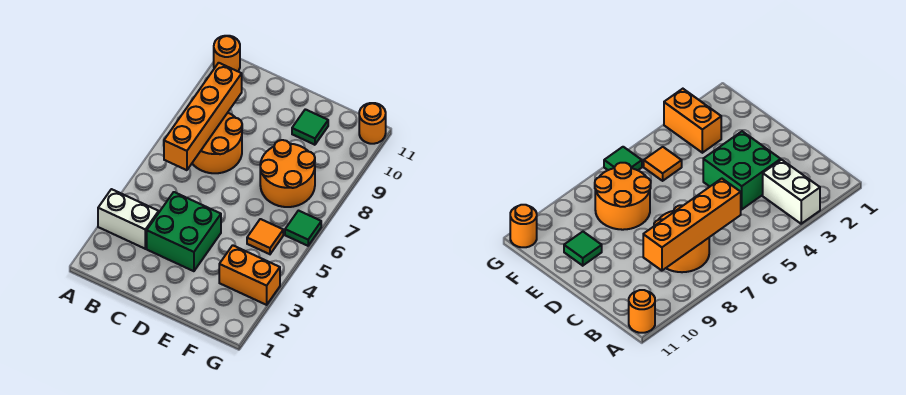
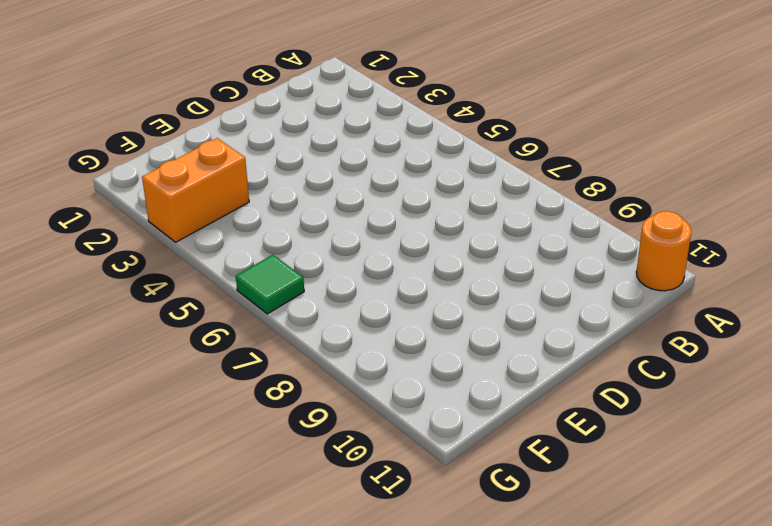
none -> white brick A3:B3 level 1
none -> orange round brick B7:C8 level 1

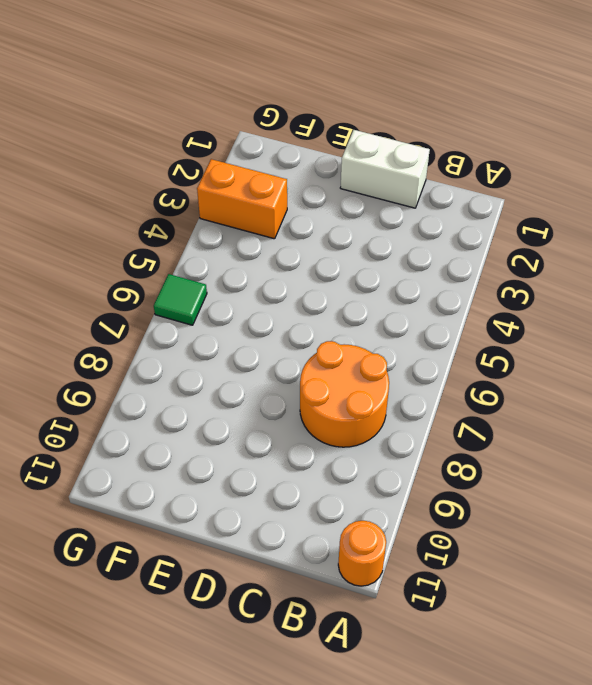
white brick C1:D1 level 1 -> white brick A3:B3 level 1
none -> green brick C3:D4 level 1
none -> orange round brick E7:F8 level 1

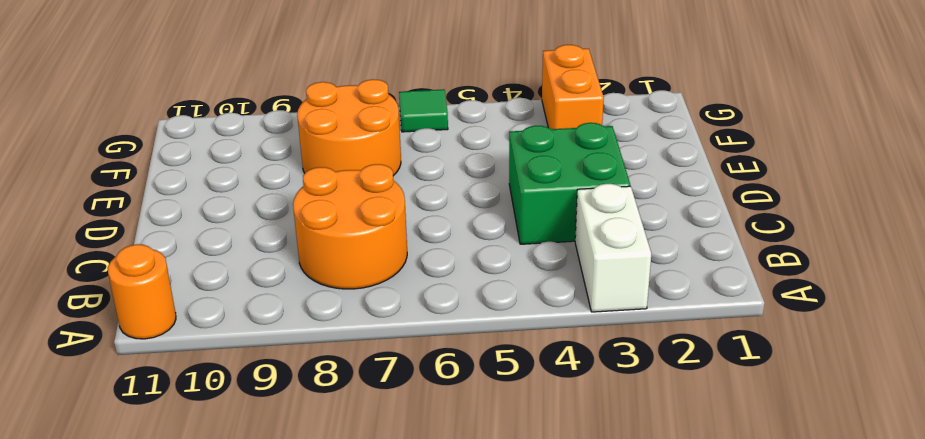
none -> green tile E10 level 1
none -> orange tile F5 level 1

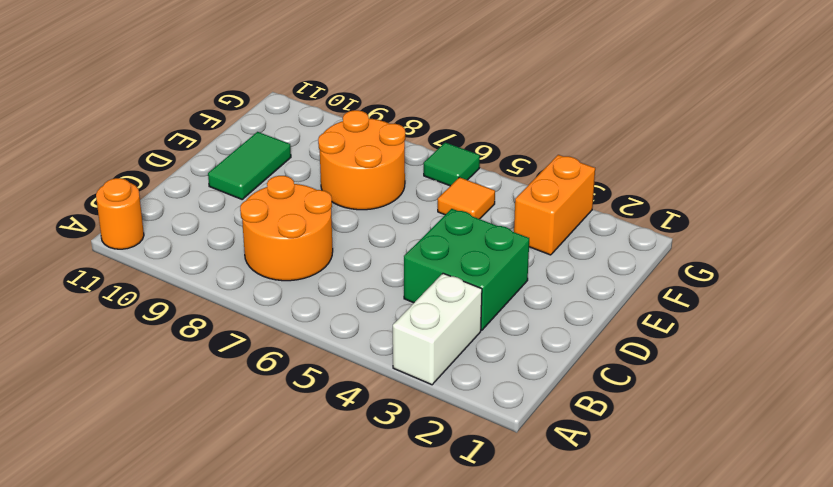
green tile D10:E10 level 1 -> green tile E10 level 1
none -> orange round brick G11 level 1
none -> orange brick B6:B9 level 2

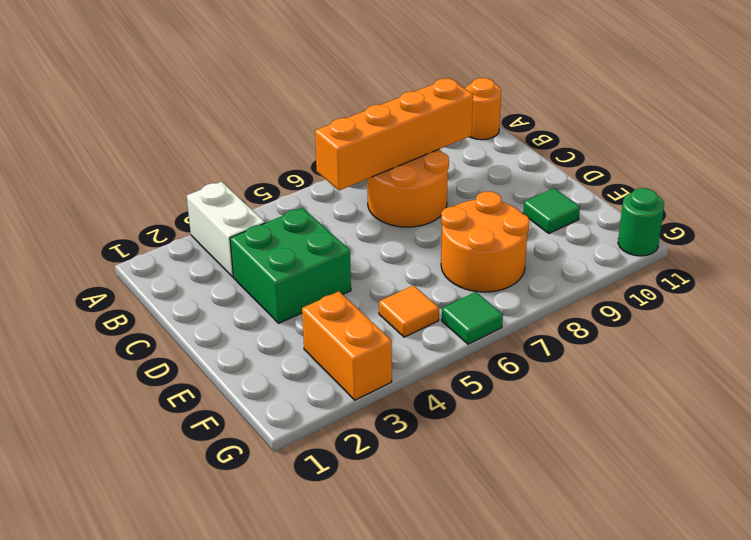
green round brick G11 level 1 -> orange round brick G11 level 1

